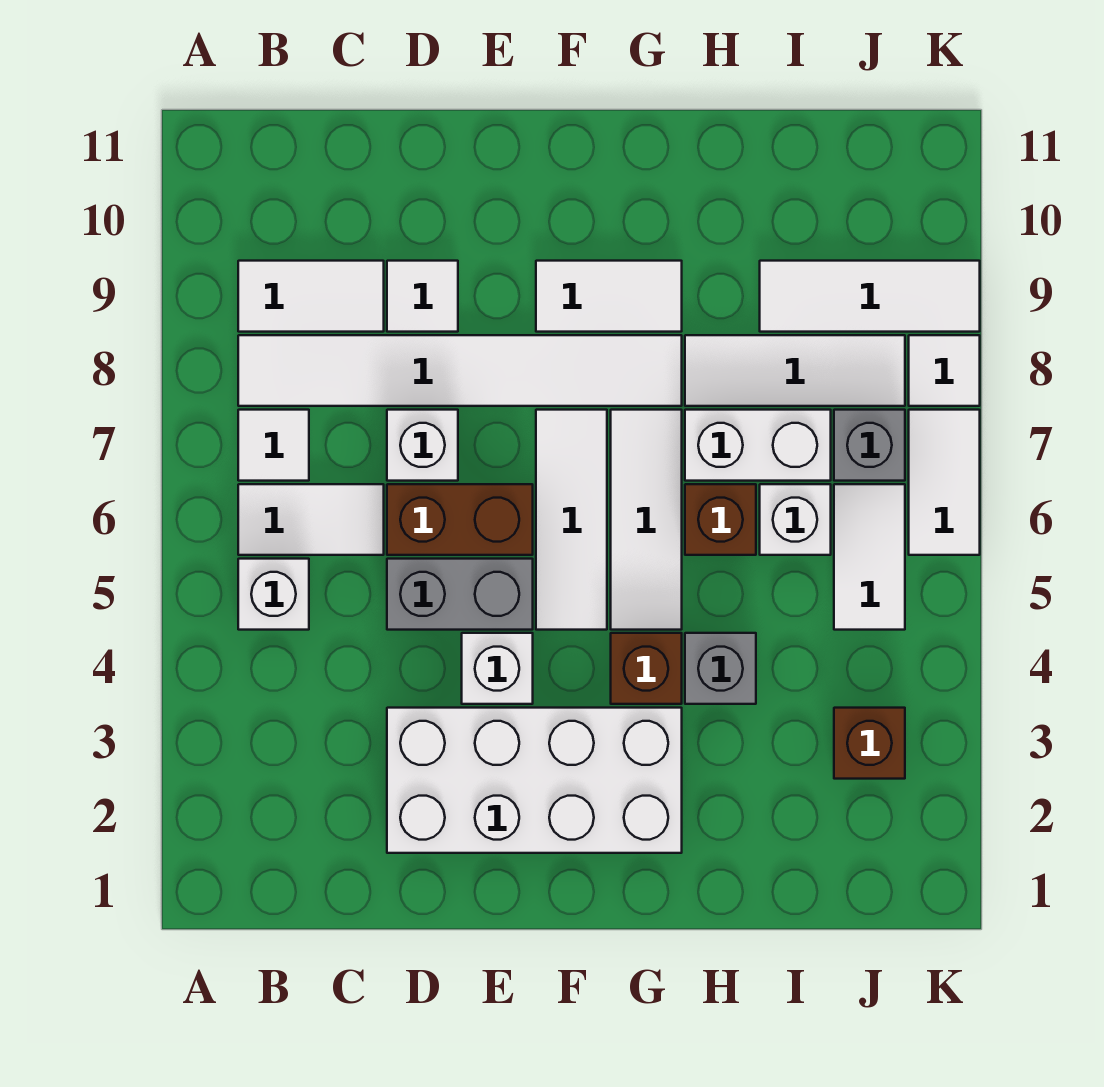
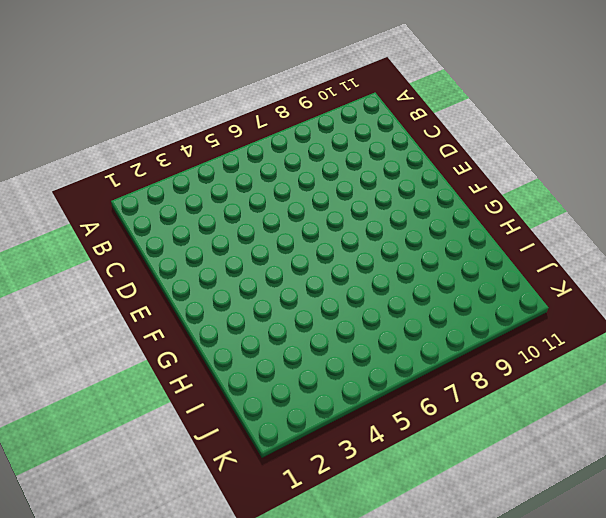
none -> white brick B5 level 1
none -> white tile B6:C6 level 1
none -> white tile B7 level 1

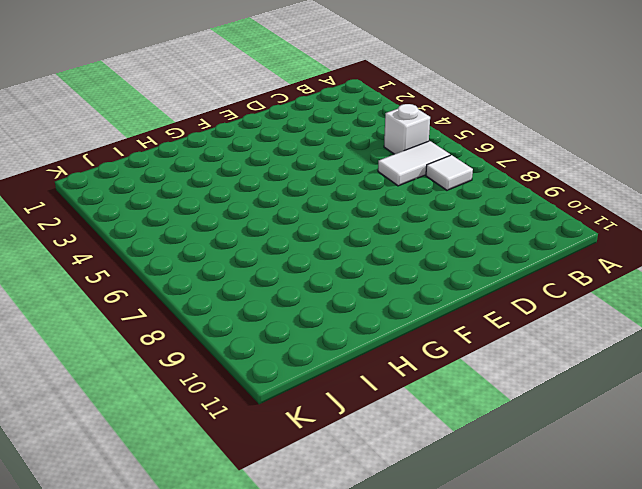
none -> white tile B8:G8 level 1
none -> white tile B9:C9 level 1
none -> white brick D2:G3 level 1

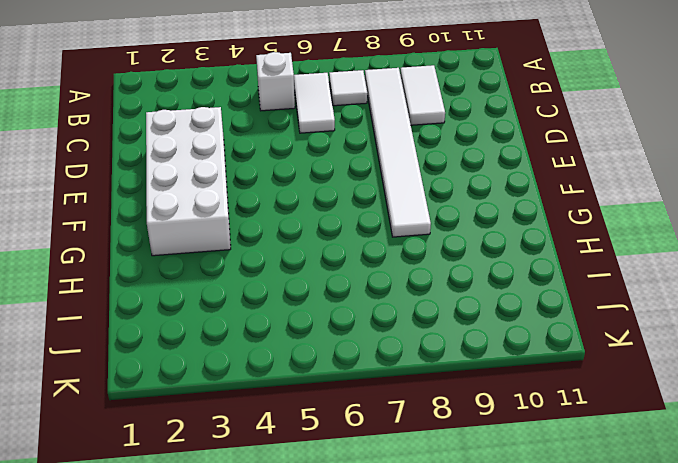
none -> grey brick D5:E5 level 1
none -> brown brick D6:E6 level 1
none -> white brick D7 level 1

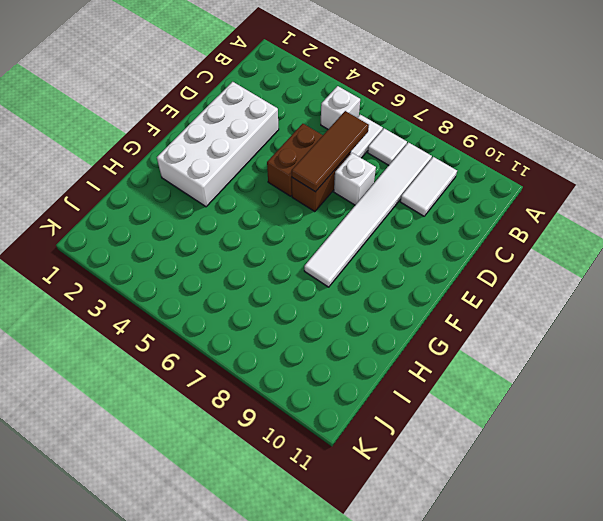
brown tile C6:E6 level 2 -> none
brown brick D5:E5 level 1 -> grey brick D5:E5 level 1
none -> white tile D9 level 1
none -> white brick E4 level 1
none -> white tile F5:F7 level 1

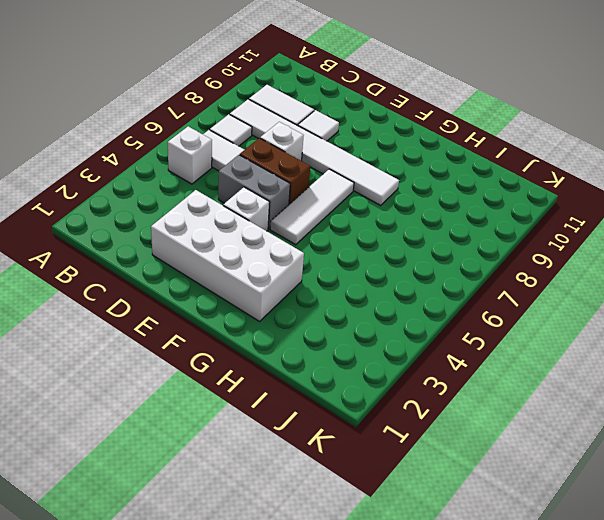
none -> white tile F9:G9 level 1
none -> brown brick G4 level 1
none -> white tile G5:G7 level 1

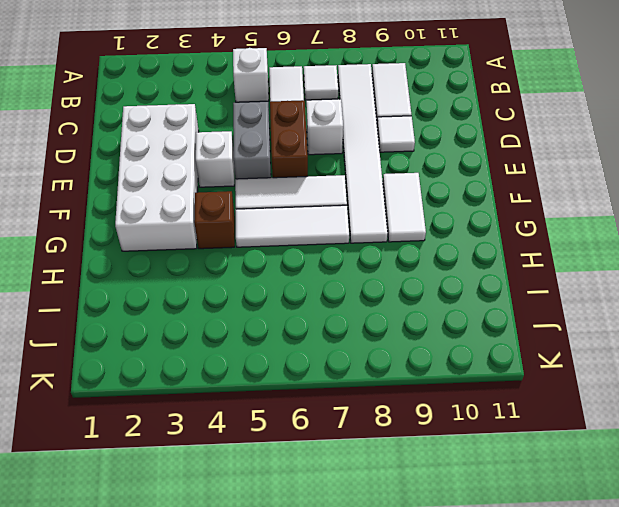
none -> grey brick H4 level 1
none -> brown brick H6 level 1
none -> white brick H7:I7 level 1

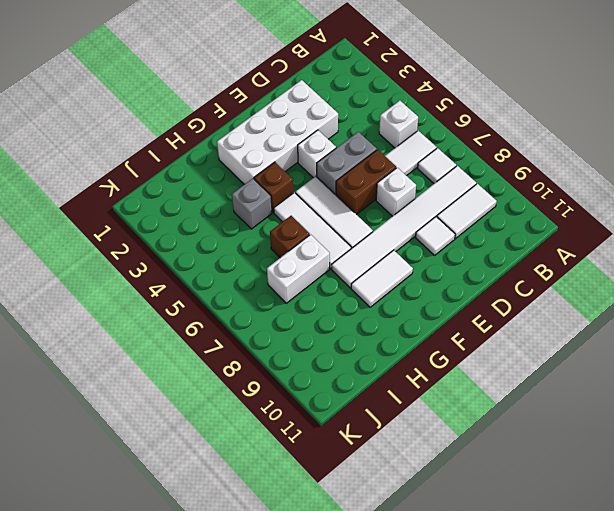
none -> white tile H8:J8 level 1
none -> white brick I6 level 1
none -> white tile I9:K9 level 1

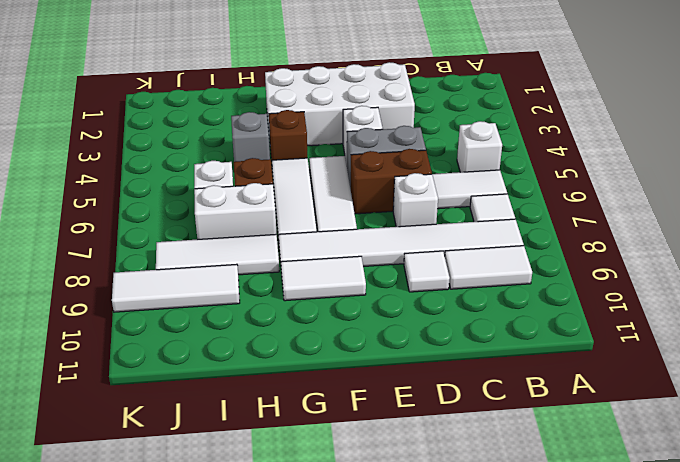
none -> brown brick J3 level 1
none -> white tile J5:J6 level 1
none -> grey brick J7 level 1

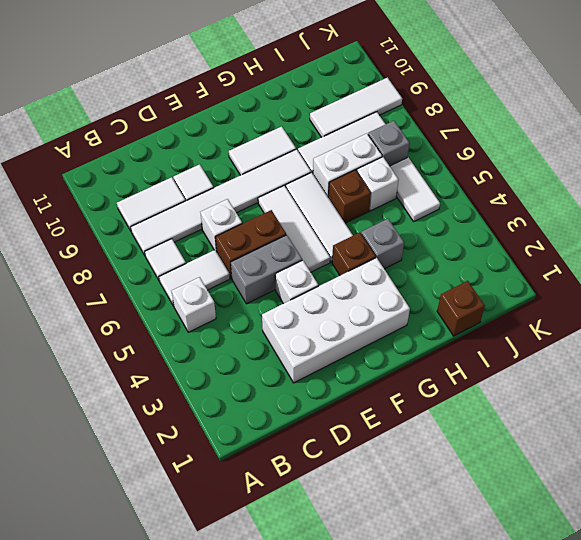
brown brick I1 level 1 -> brown brick J3 level 1
none -> white tile K6:K7 level 1
none -> white tile K8 level 1

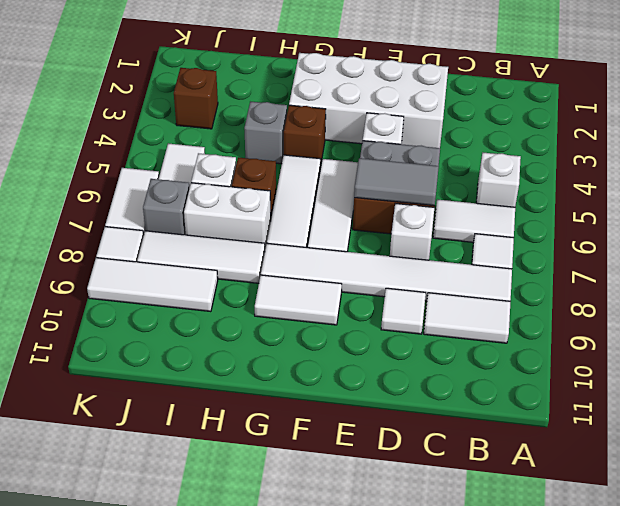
grey tile D6:E6 level 2 -> none

